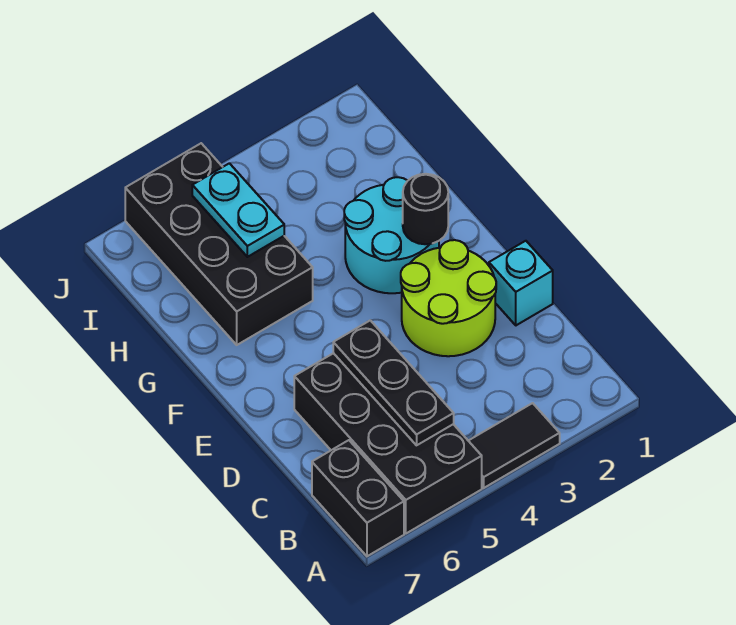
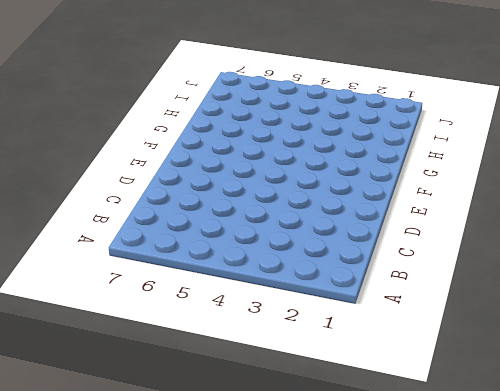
none -> black tile A3:A4 level 1
none -> black brick A5:D6 level 1

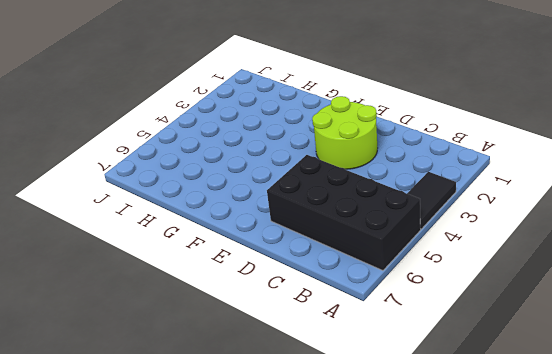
none -> black brick A7:B7 level 1
none -> cyan brick D1 level 1

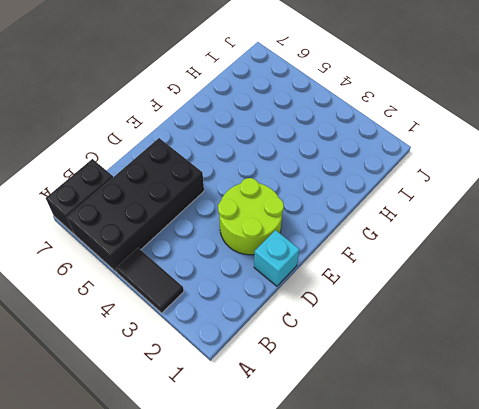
none -> cyan round brick F2:G3 level 1
none -> black brick G5:J6 level 1

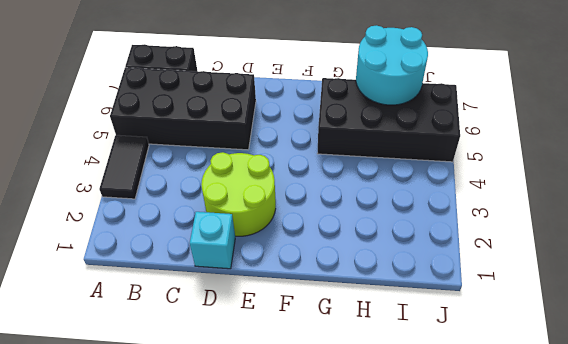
cyan round brick H6:I7 level 2 -> cyan round brick F2:G3 level 1
none -> black plate B5:D5 level 2
none -> black round brick F2 level 2

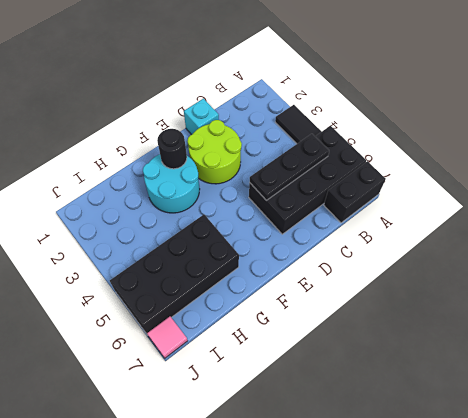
pink tile J7 level 1 -> none
none -> cyan plate H5:I5 level 2

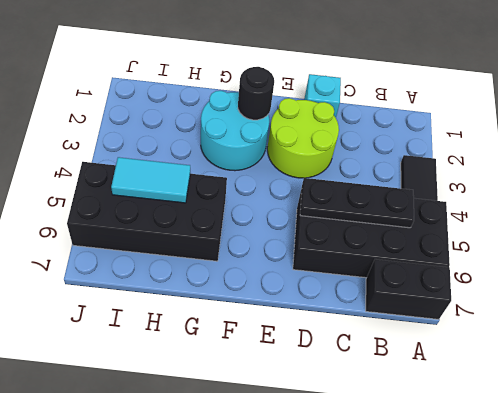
cyan tile H5:I5 level 2 -> cyan plate H5:I5 level 2

